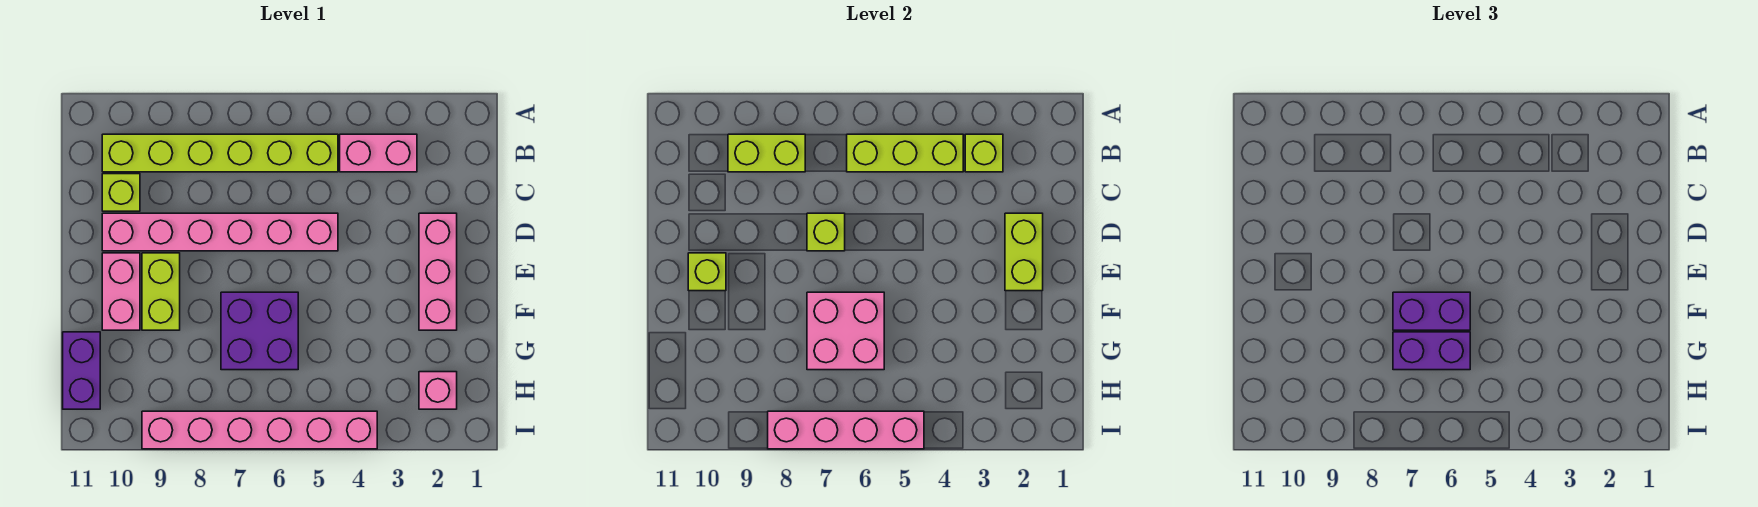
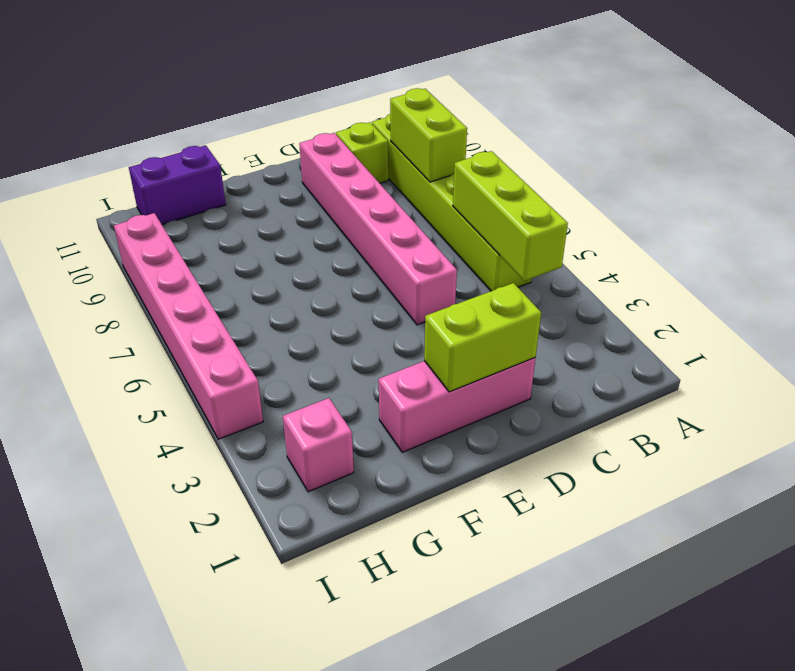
none -> pink brick B3:B4 level 1
none -> lime brick E9:F9 level 1
none -> pink brick E10:F10 level 1

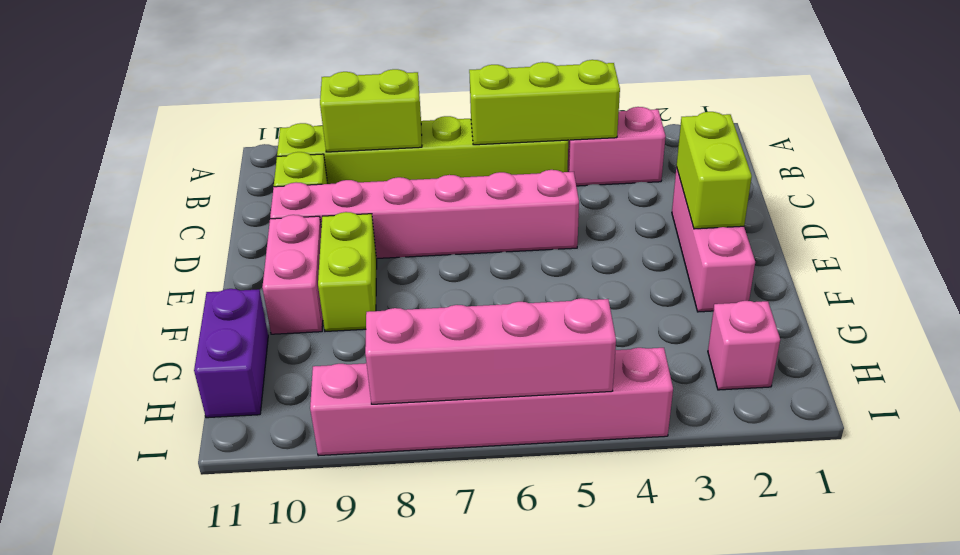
none -> purple brick F6:G7 level 1
none -> lime brick B3 level 2
none -> lime brick D7 level 2

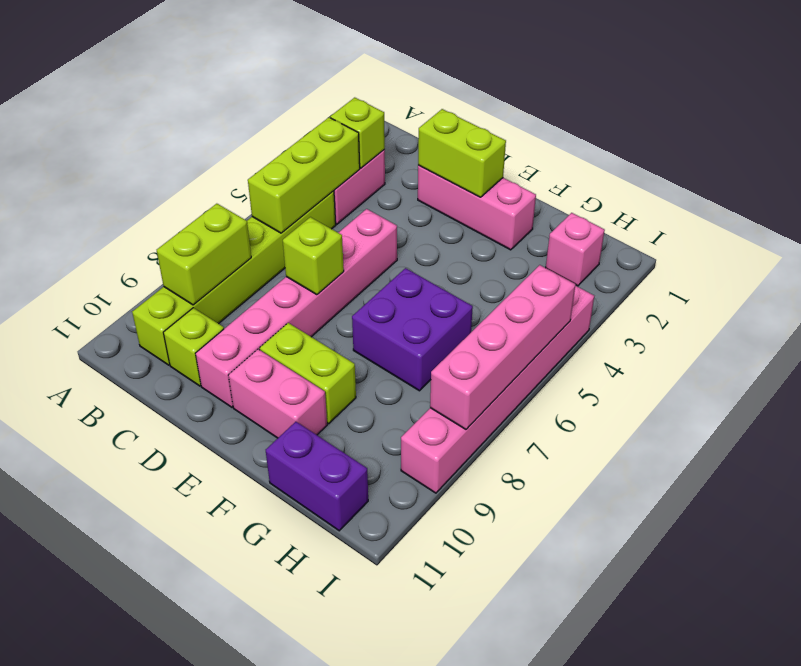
none -> lime brick E10 level 2
none -> pink brick F6:G7 level 2
none -> purple brick F6:F7 level 3

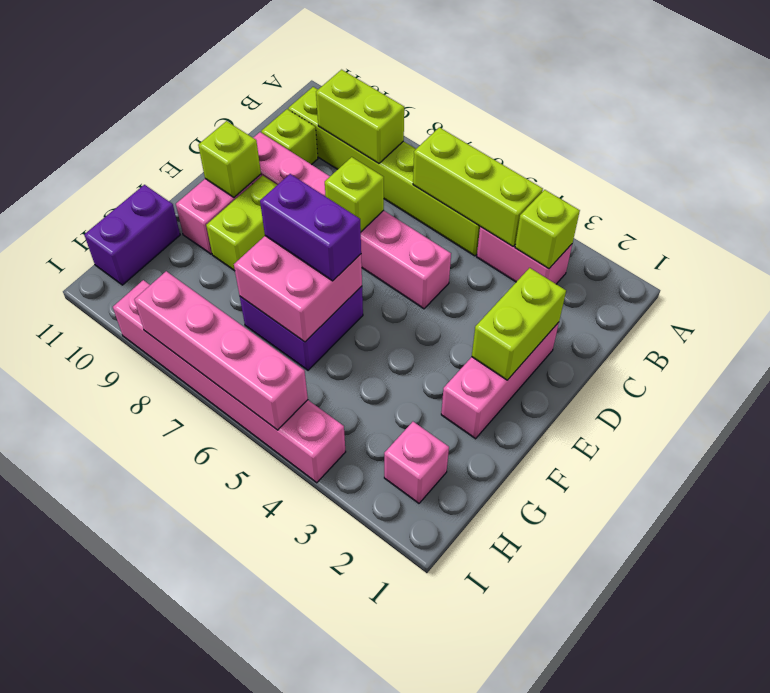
none -> purple brick G6:G7 level 3

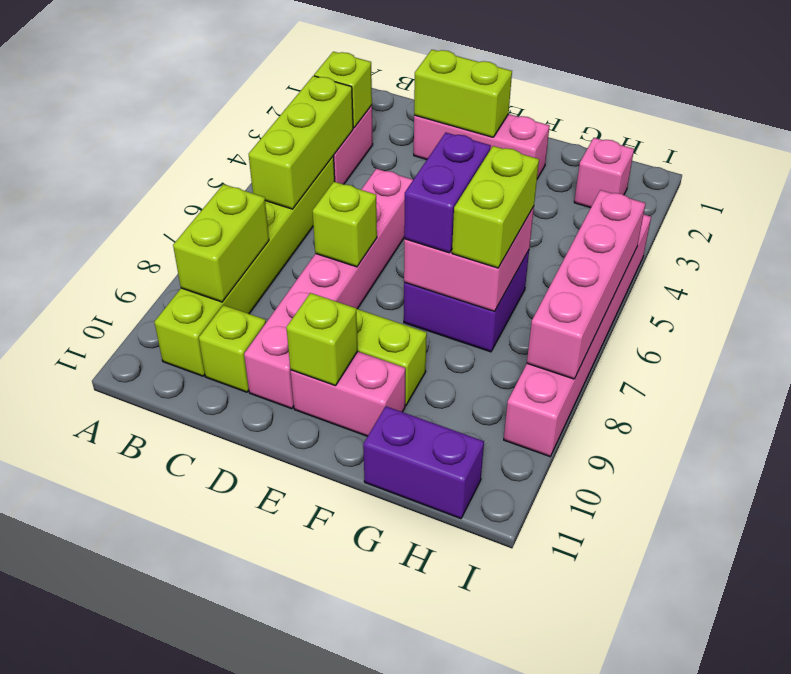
lime brick G6:G7 level 3 -> purple brick G6:G7 level 3

